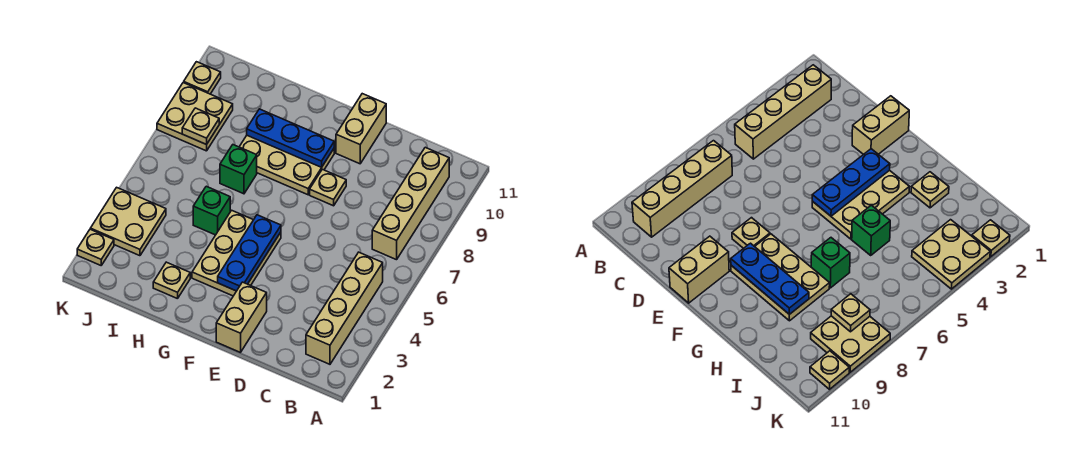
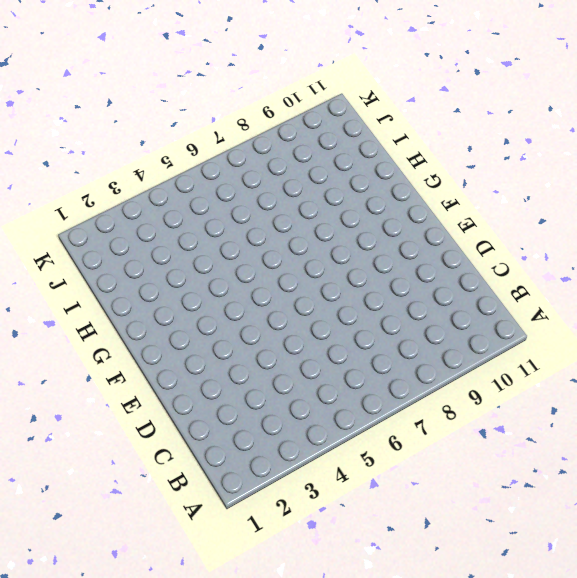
none -> tan brick B2:B5 level 1
none -> tan brick B7:B10 level 1
none -> tan brick E1:E2 level 1

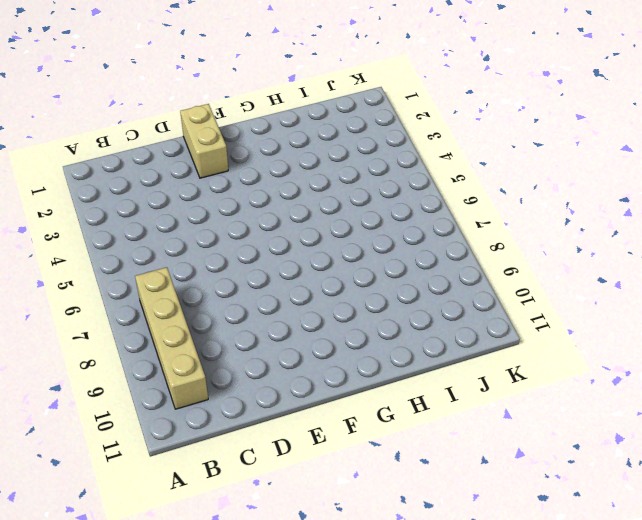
none -> tan brick B2:B5 level 1
none -> tan plate E8 level 1
none -> tan brick E10:E11 level 1

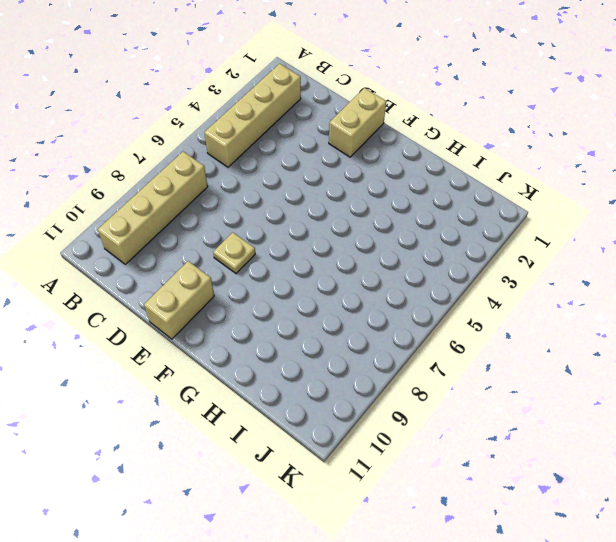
none -> tan plate F3:G5 level 1
none -> tan plate F8:H9 level 1
none -> tan plate H2 level 1

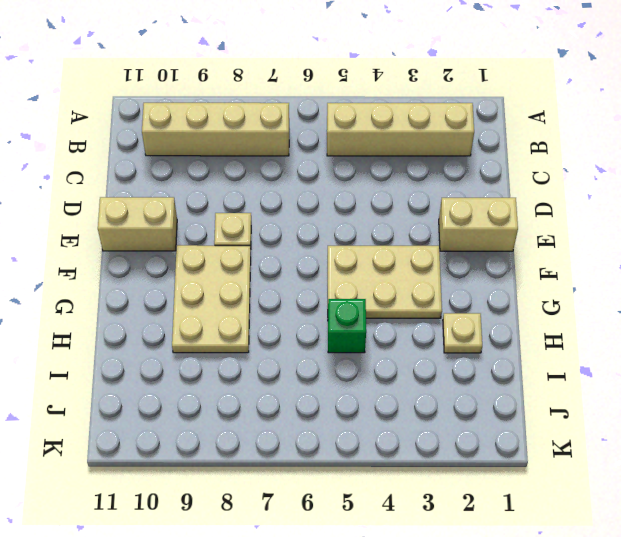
none -> green brick H7 level 1
none -> tan plate J3:K4 level 1
none -> tan plate J8:K9 level 1

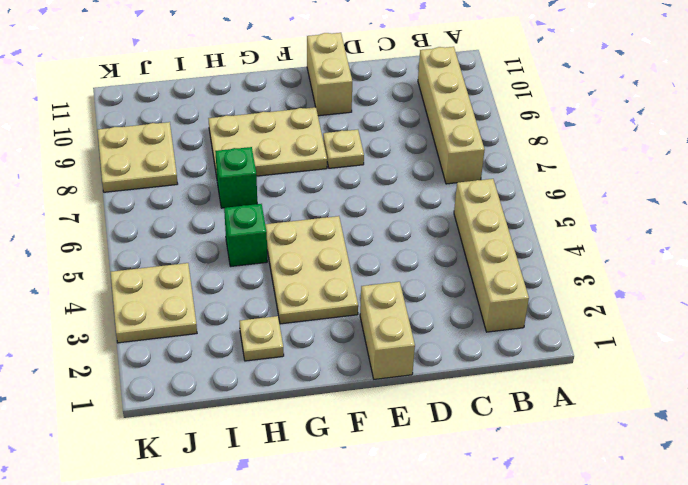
none -> tan plate K2 level 1
none -> tan plate K10 level 1
none -> blue plate F3:F5 level 2

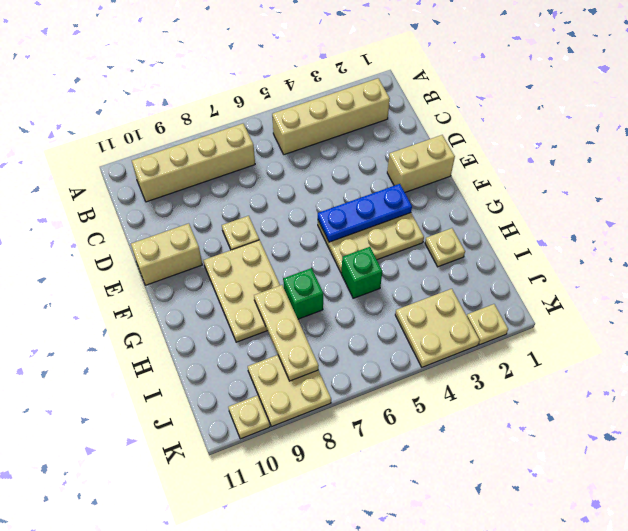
tan plate H8:J8 level 2 -> tan plate J8 level 2
none -> blue plate F9:H9 level 2

